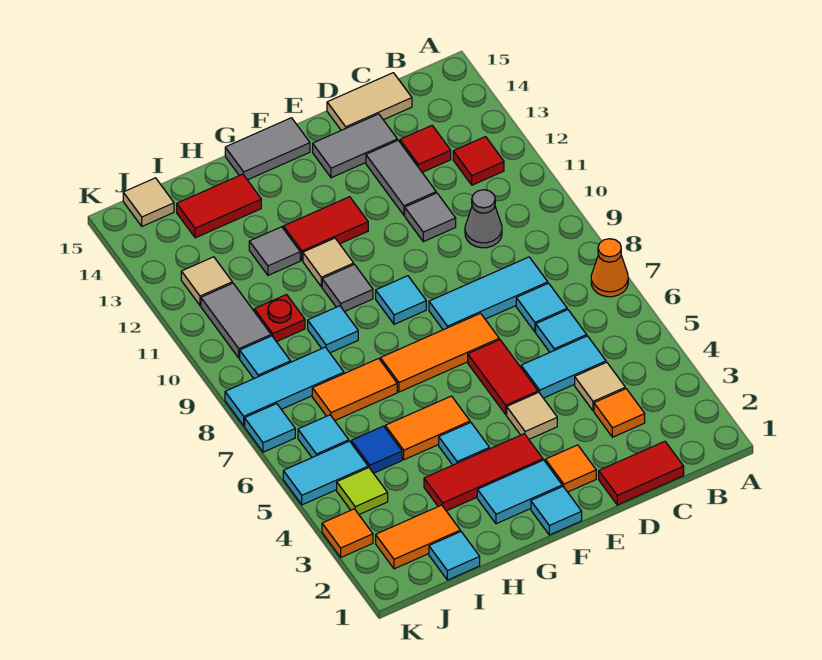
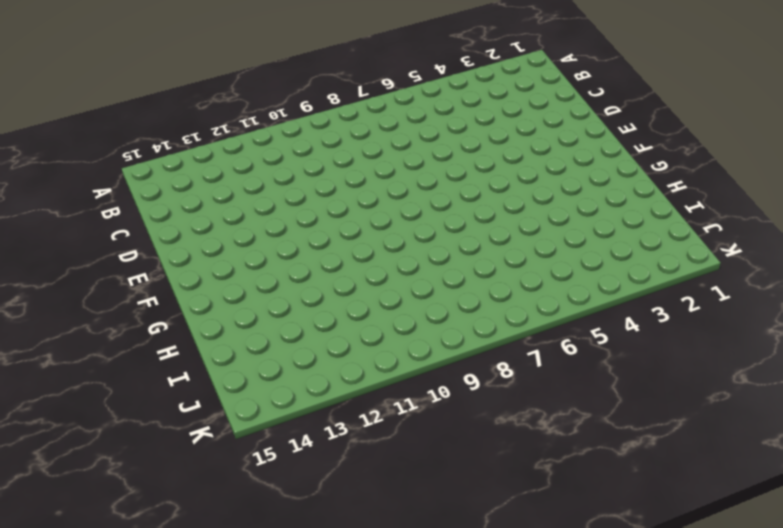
none -> orange cone A7 level 1
none -> red tile B12 level 1
none -> red tile C1:D1 level 1
none -> orange tile C3 level 1

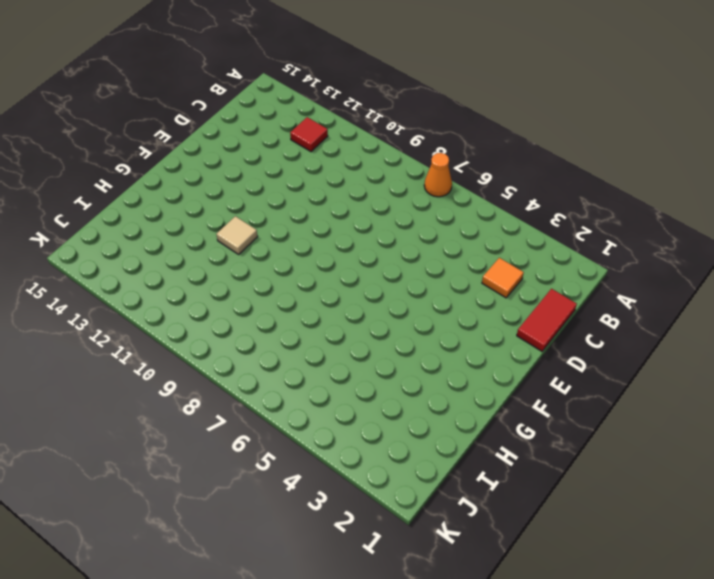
none -> tan tile C4 level 1
none -> cyan tile C5:D5 level 1
none -> cyan tile C6 level 1
none -> cyan tile C7 level 1

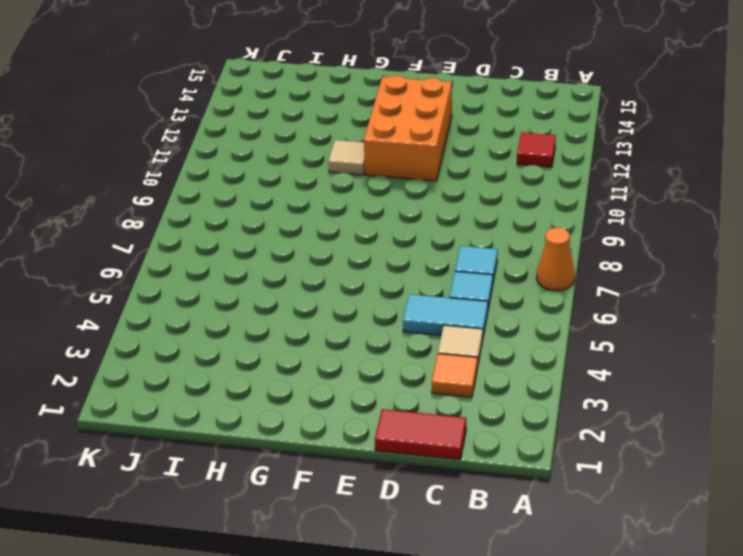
orange brick E11:F13 level 1 -> red tile F12:G12 level 1
none -> cyan tile C8:E8 level 1
none -> grey cone C10 level 1
none -> red tile C13 level 1
none -> tan tile C15:D15 level 1

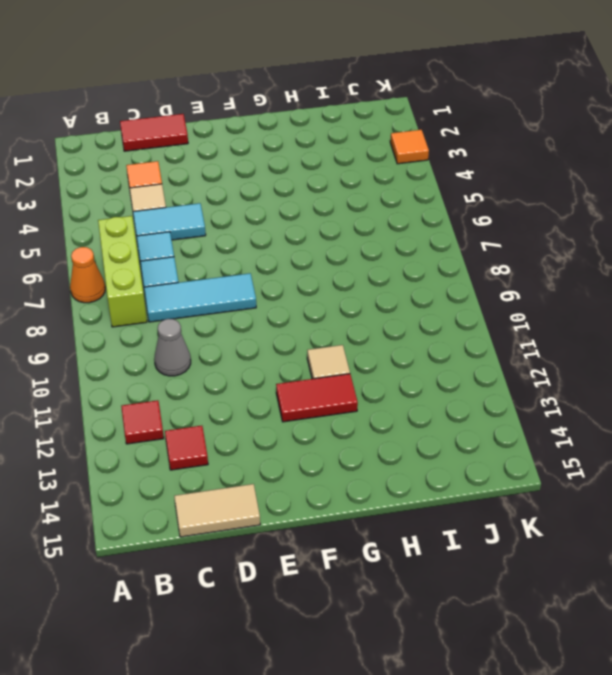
lime brick B6:B8 level 1 -> none
none -> grey tile D11 level 1
none -> grey tile D12:D13 level 1
none -> grey tile D14:E14 level 1
none -> orange tile E2 level 1

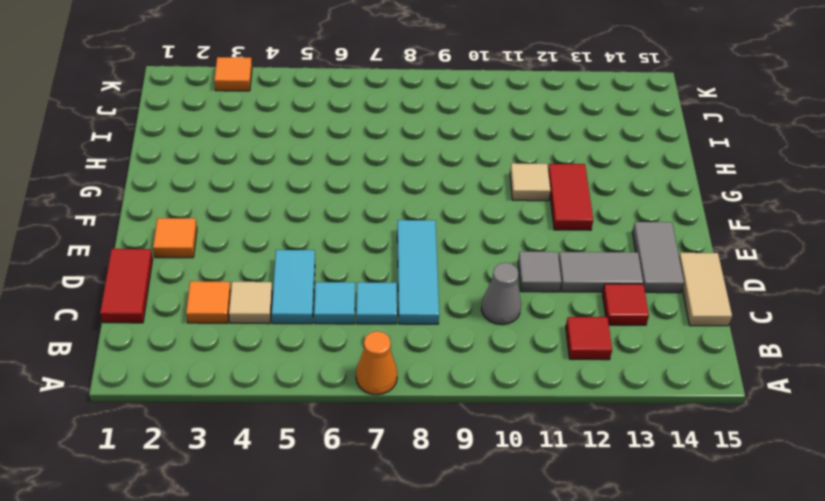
none -> tan tile E4 level 1
none -> red tile E5:E6 level 1
none -> orange tile E7:G7 level 1
none -> cyan tile F1 level 1

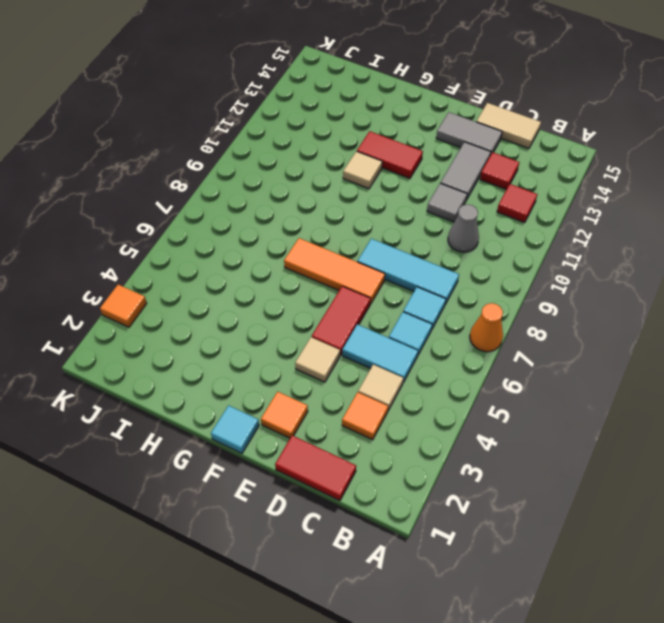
none -> cyan tile F2:G2 level 1
none -> red tile F3:H3 level 1
none -> cyan tile F9 level 1
none -> grey tile F15:G15 level 1

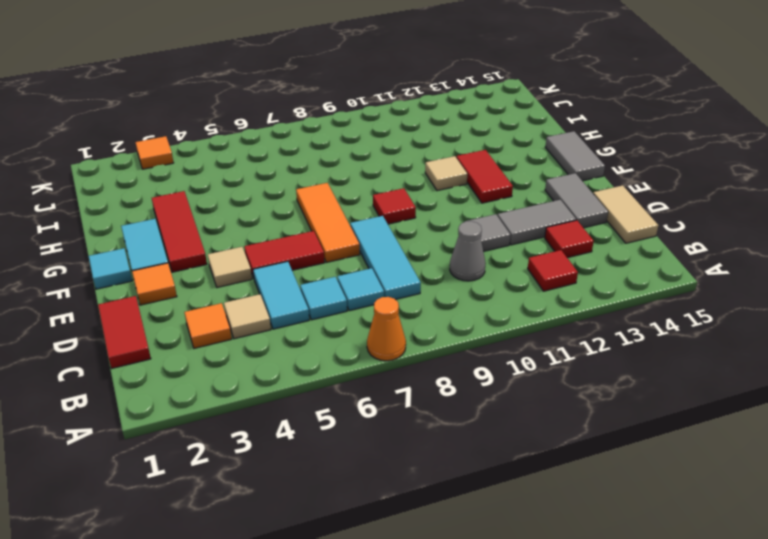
red tile F9 level 1 -> cyan tile F9 level 1
none -> cyan tile G4 level 1
none -> orange tile G5:H5 level 1
none -> grey tile G10 level 1
none -> orange tile H7:I7 level 1

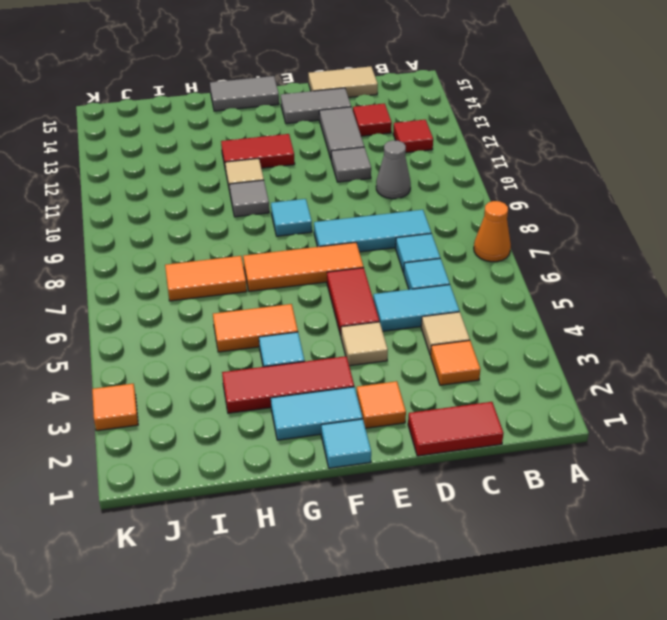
none -> cyan tile H9 level 1
none -> grey tile H12 level 1
none -> red tile H14:I14 level 1
none -> cyan tile I1 level 1

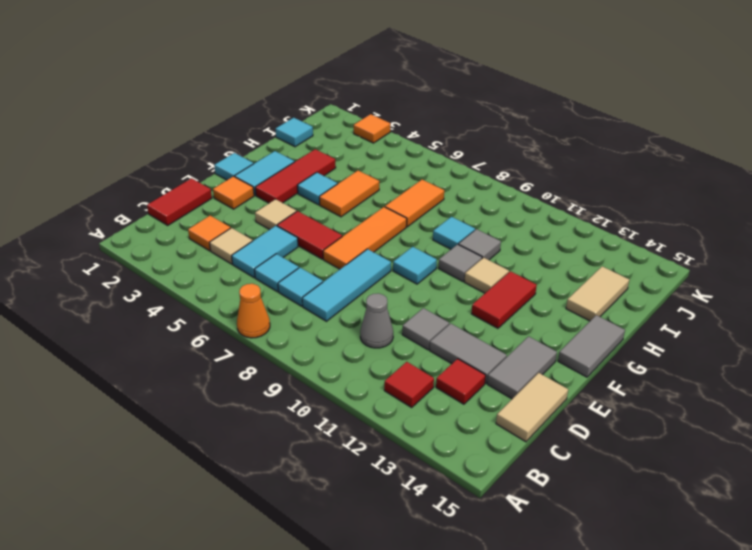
grey tile H10 level 1 -> grey tile H12 level 1
tan tile H14:I14 level 1 -> red tile H14:I14 level 1
none -> orange tile I2:J2 level 1
none -> blue tile I5 level 1
none -> cyan tile I8:K8 level 1
none -> red plate I10 level 1

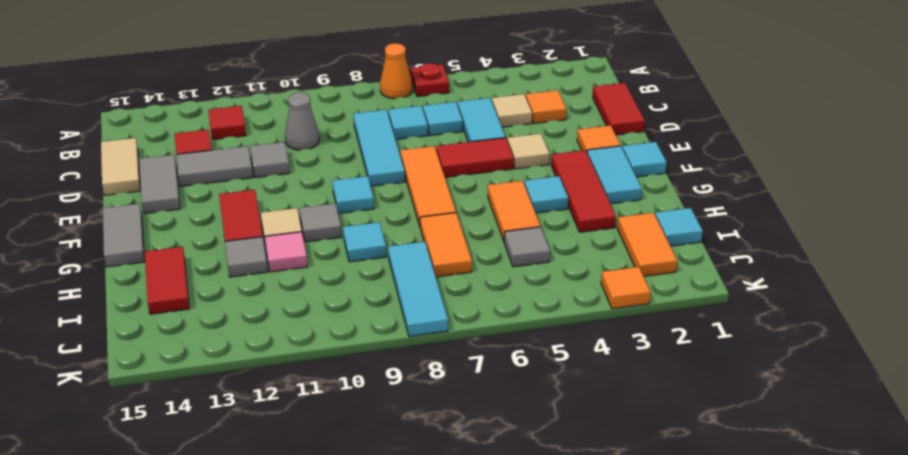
red plate A6 level 1 -> red plate I10 level 1
pink tile H11 level 1 -> none
grey tile I5 level 1 -> blue tile I5 level 1
none -> lime tile J4 level 1
none -> cyan tile J5:K5 level 1
none -> cyan tile J6 level 1
none -> cyan tile J9 level 1

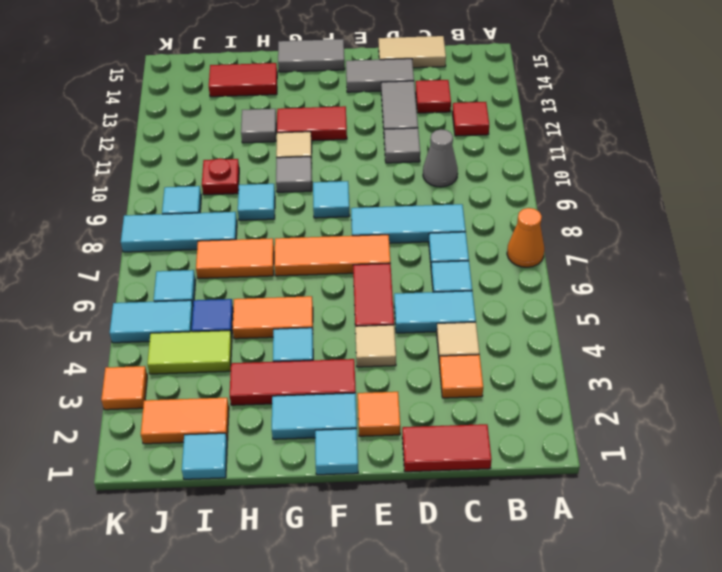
lime tile I4:J4 level 1 -> lime tile J4 level 1
none -> grey tile J10:J11 level 1
none -> tan tile J12 level 1
none -> tan tile J15 level 1
none -> cyan tile K7 level 1

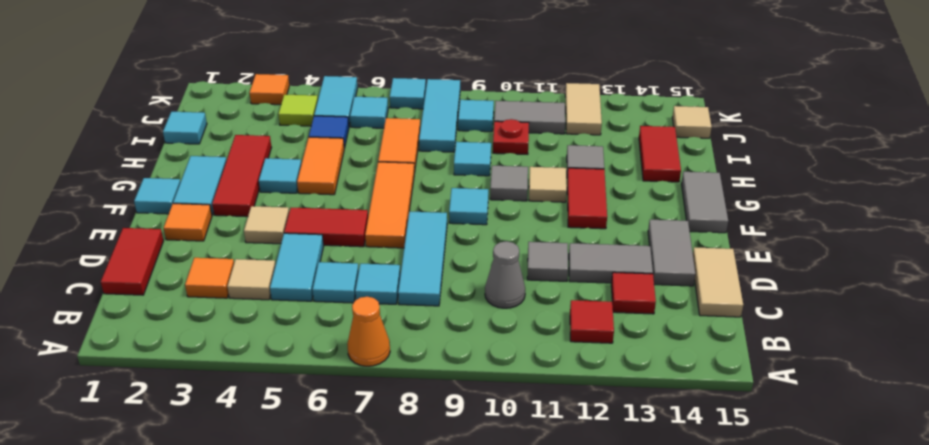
tan tile J12:K12 level 1 -> tan tile J12 level 1
none -> orange tile I2:J2 level 1

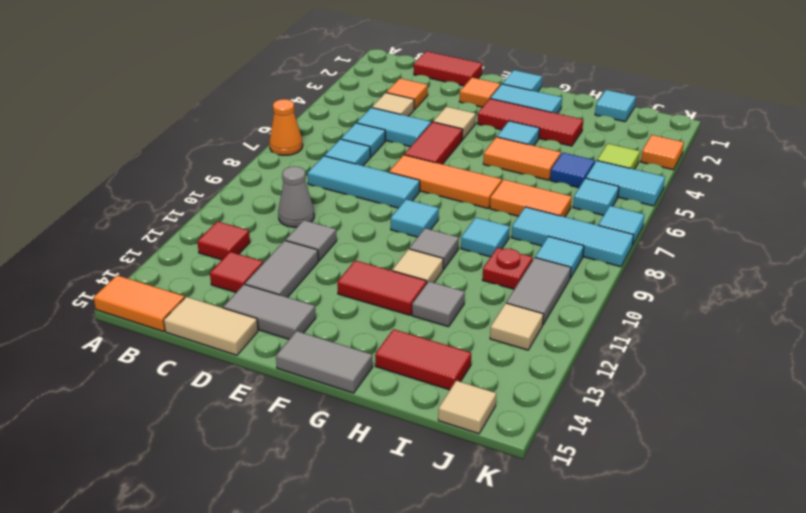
orange tile A15:B15 level 1 -> orange tile I2:J2 level 1

